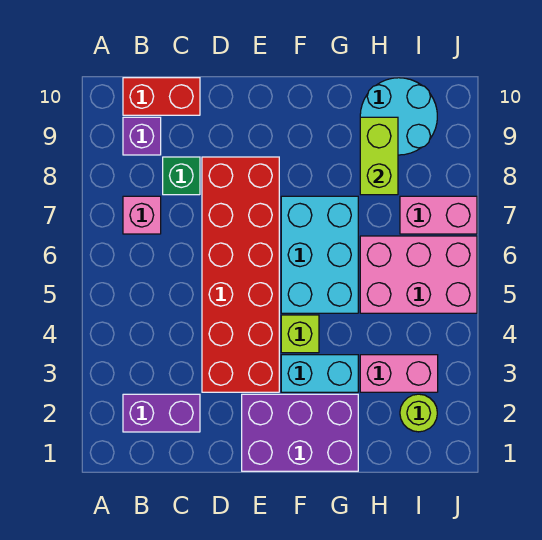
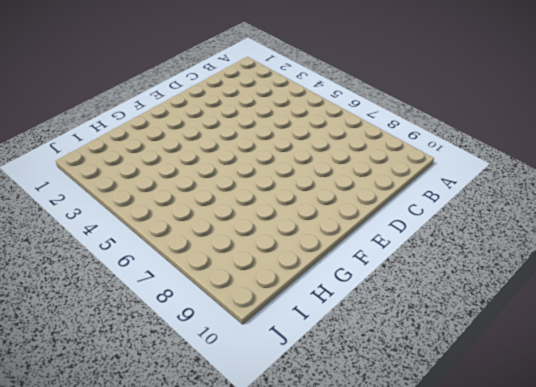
none -> purple brick B2:C2 level 1
none -> pink brick B7 level 1
none -> purple brick B9 level 1

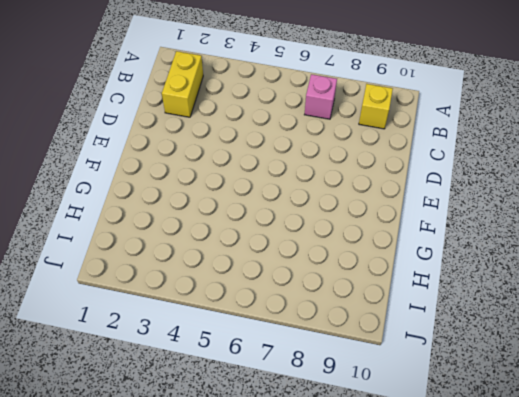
yellow brick B2:C2 level 1 -> purple brick B2:C2 level 1
yellow brick B9 level 1 -> purple brick B9 level 1
none -> red brick B10:C10 level 1
none -> green brick C8 level 1
none -> red brick D3:E8 level 1

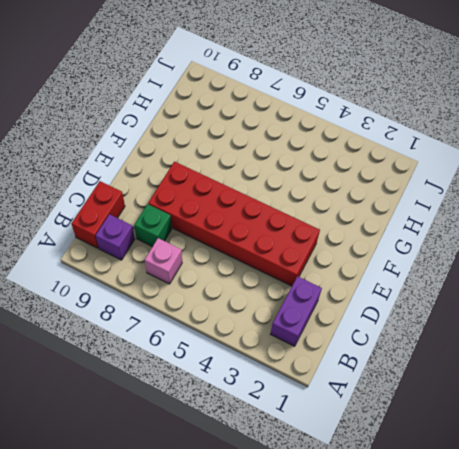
none -> purple brick E1:G2 level 1
none -> cyan brick F3:G3 level 1
none -> lime brick F4 level 1

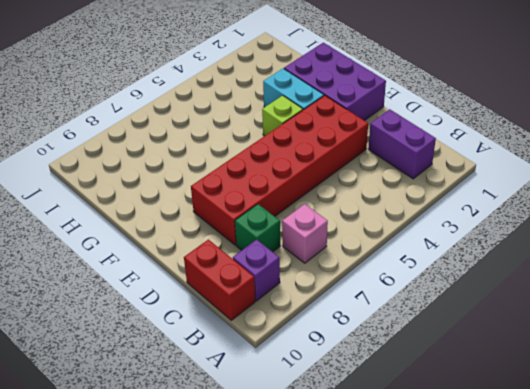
none -> cyan brick F5:G7 level 1
none -> pink brick H3:I3 level 1
none -> pink brick H5:J6 level 1

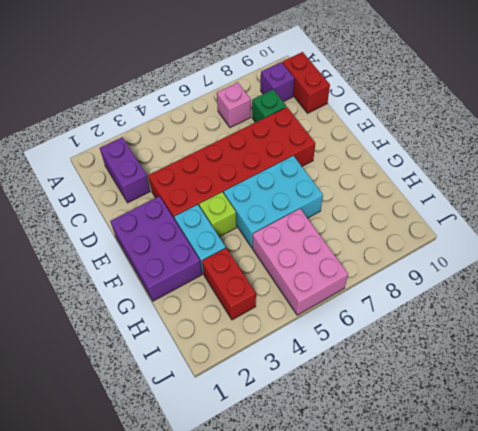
red brick H3:I3 level 1 -> pink brick H3:I3 level 1
none -> cyan round brick H9:I10 level 1
none -> lime round brick I2 level 1
none -> pink brick I7:J7 level 1

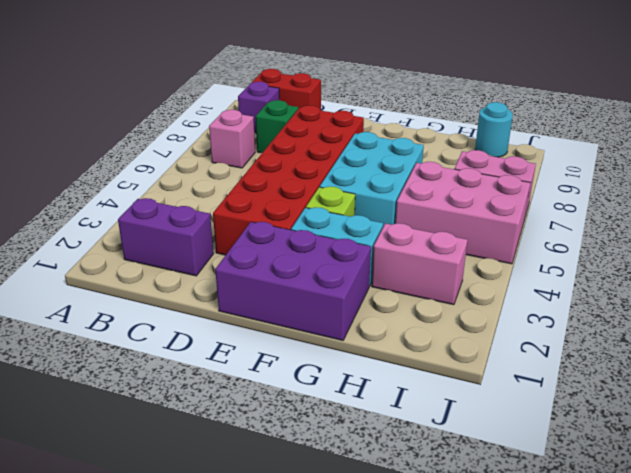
cyan round brick I10 level 1 -> cyan round brick H9:I10 level 1
none -> lime round brick I2 level 1
none -> lime brick H8:H9 level 2

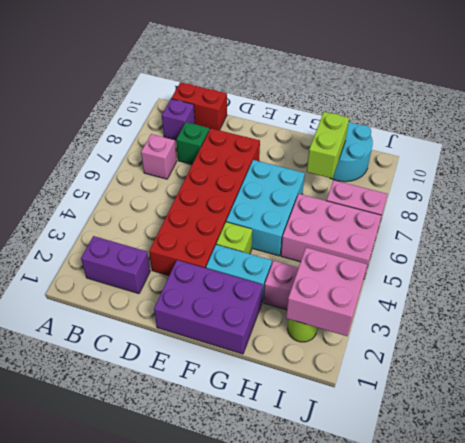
pink brick I2:J3 level 2 -> none

